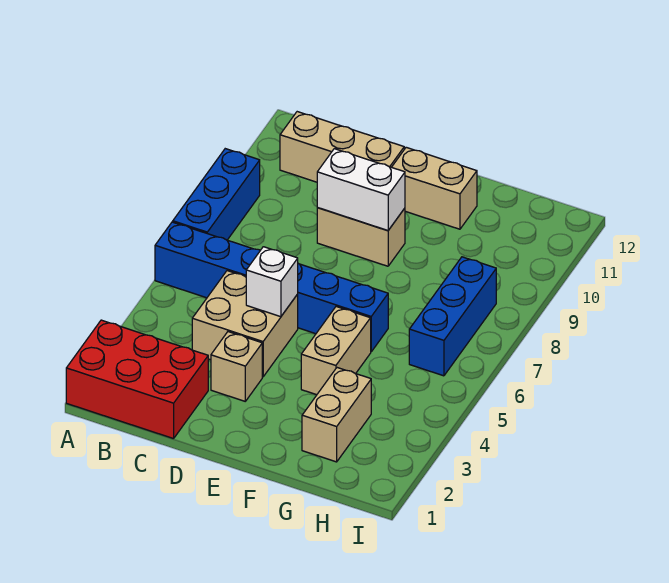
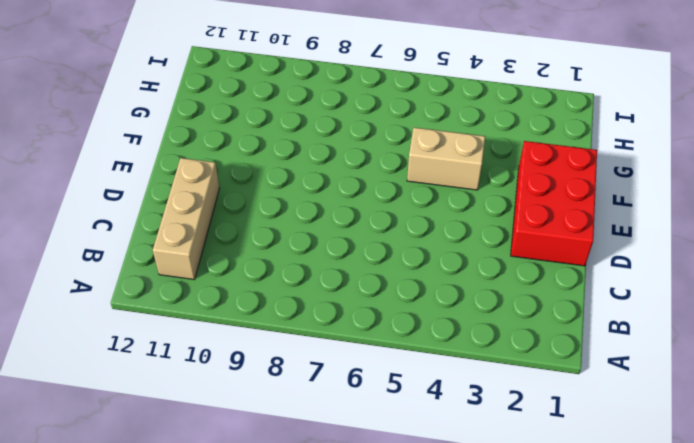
red brick D1:F2 level 1 -> red brick A1:C2 level 1
none -> blue brick A6:F6 level 1
none -> blue brick A7:A9 level 1
none -> tan brick C4:D5 level 1

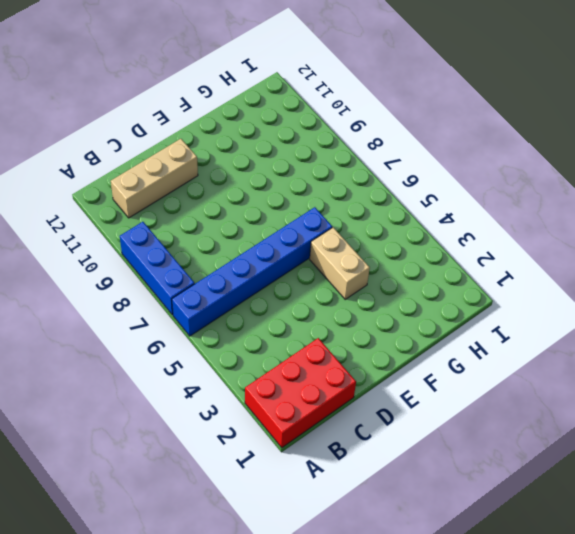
none -> tan brick C4:D5 level 1
none -> tan brick D3 level 1
none -> tan brick D9:E9 level 1

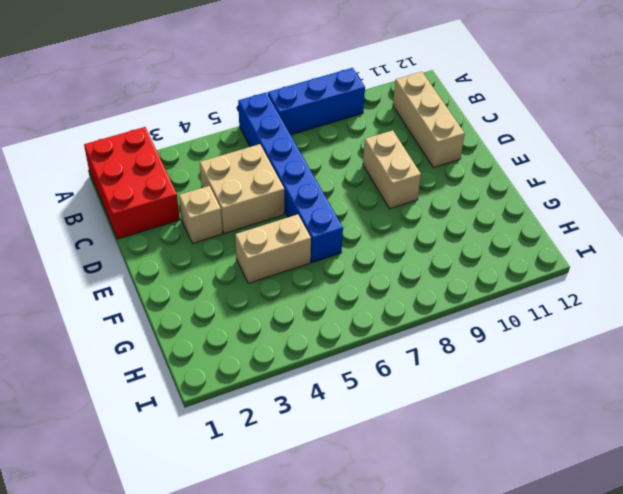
none -> tan brick E11:F11 level 1
none -> tan brick G2:G3 level 1
none -> blue brick H6:H8 level 1

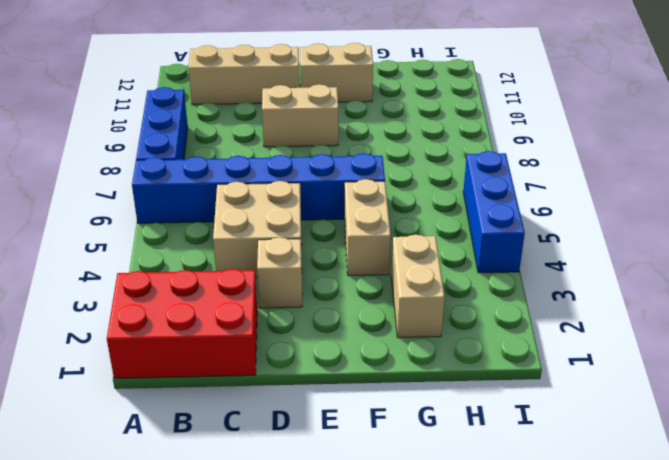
blue brick I4:I6 level 1 -> blue brick H6:H8 level 1
none -> white brick D5 level 2
none -> white brick D9:E9 level 2

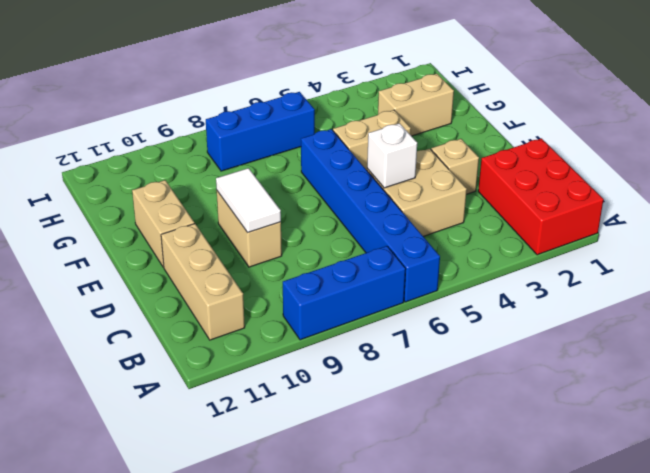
white tile D9:E9 level 2 -> white brick D9:E9 level 2

